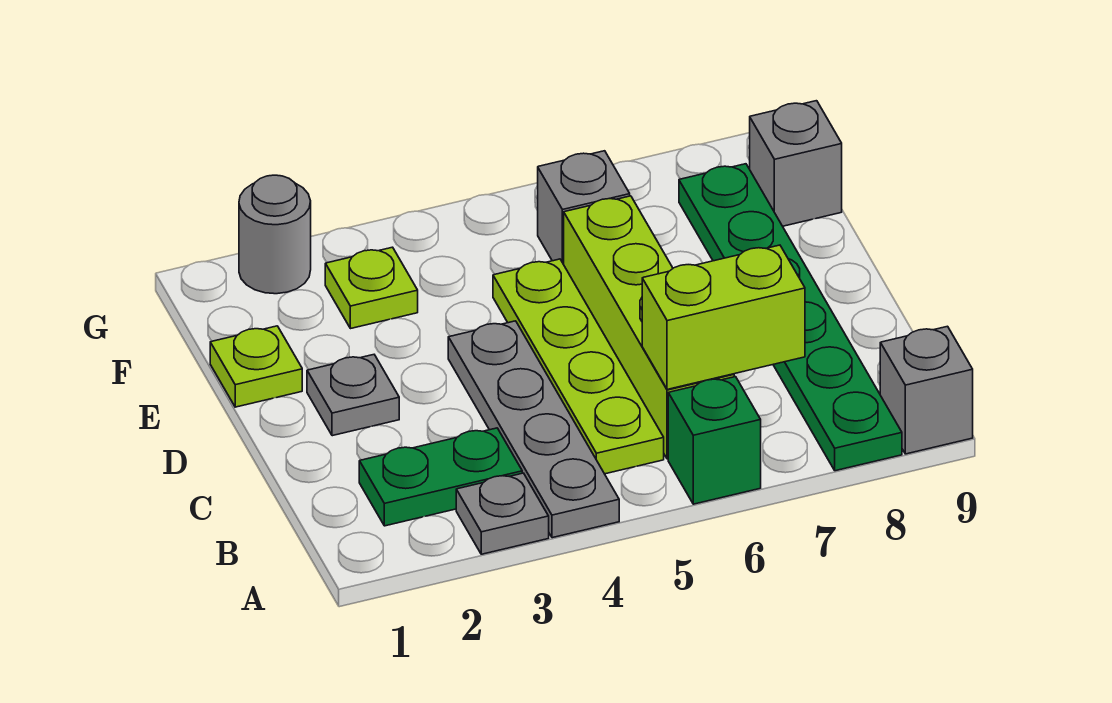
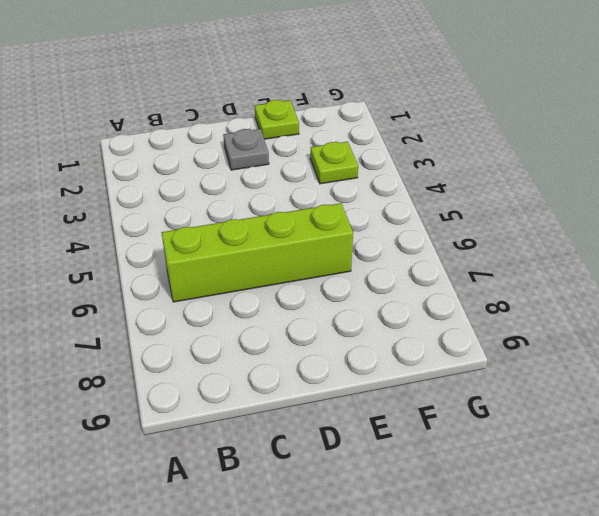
none -> grey plate A3 level 1
none -> grey plate A4:D4 level 1
none -> green brick A6 level 1

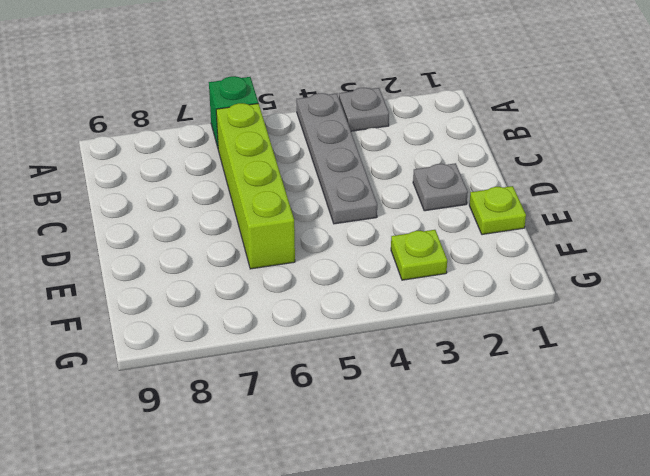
none -> green plate A8:F8 level 1
none -> grey brick A9 level 1
none -> green plate B2:B3 level 1

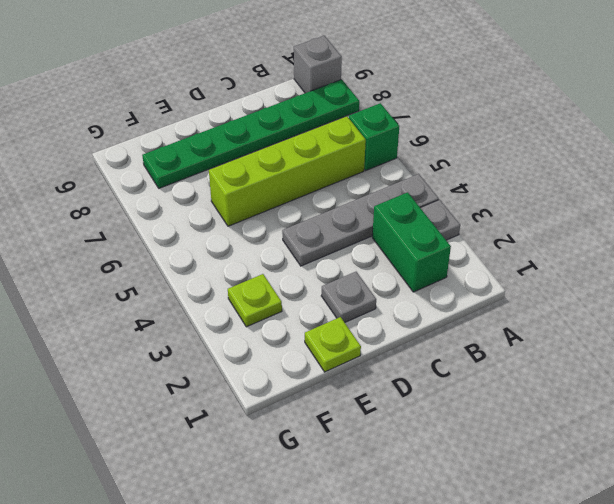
green brick B2:B3 level 1 -> green plate B2:B3 level 1
none -> lime plate B5:E5 level 1
none -> grey brick F6 level 1
none -> grey brick F9 level 1

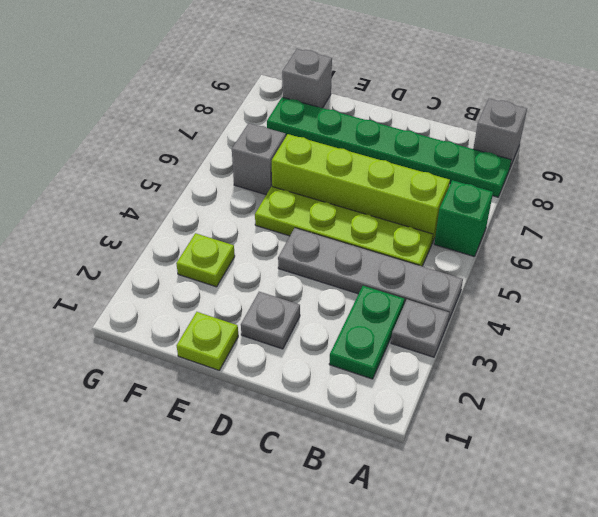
none -> grey round brick G2 level 1
none -> lime brick B6:B7 level 2

